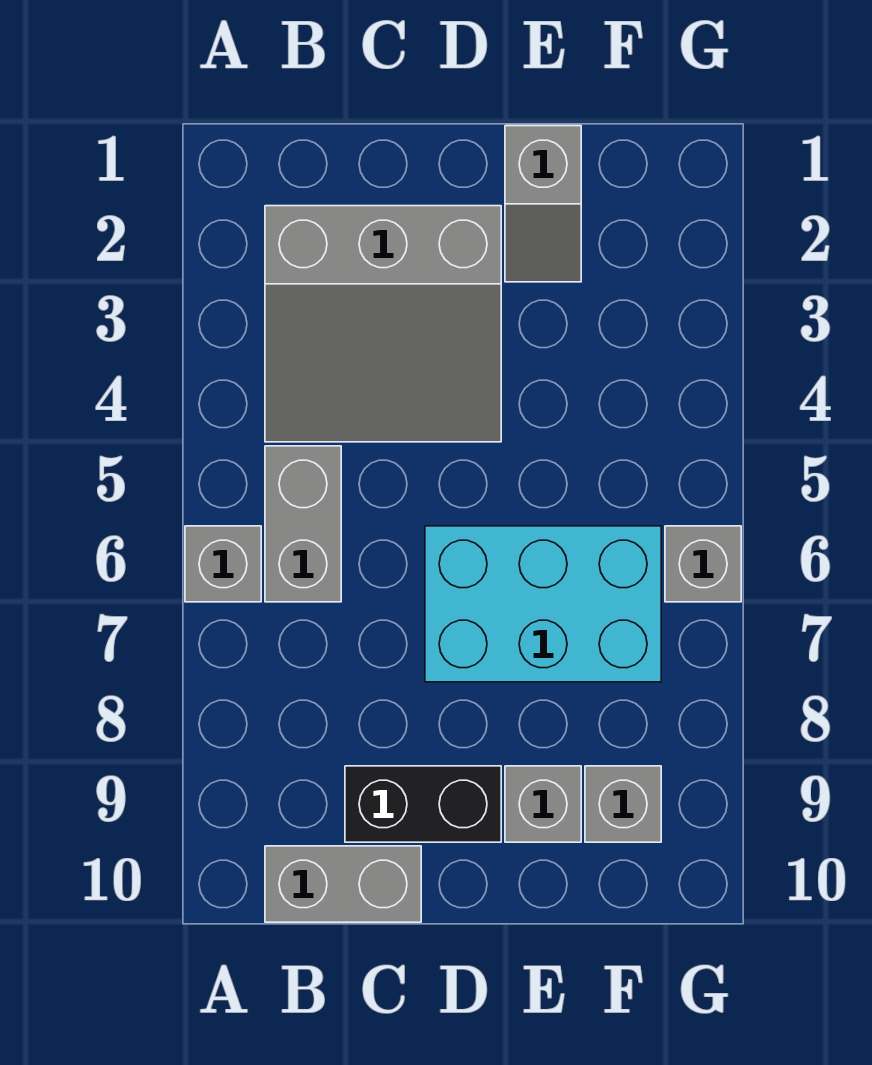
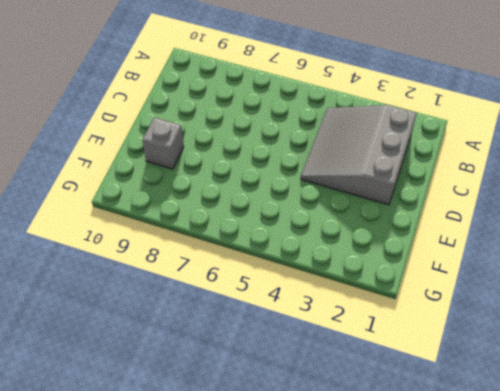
none -> grey brick A6 level 1
none -> grey brick B5:B6 level 1

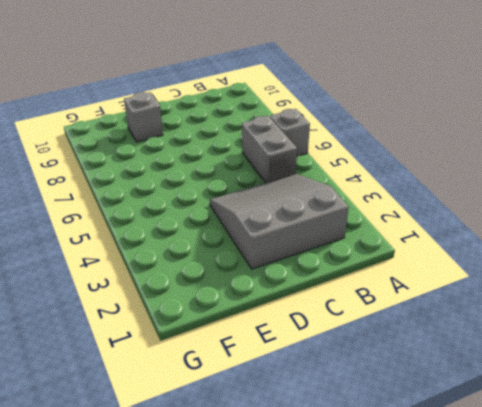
none -> grey brick B10:C10 level 1
none -> black brick C9:D9 level 1

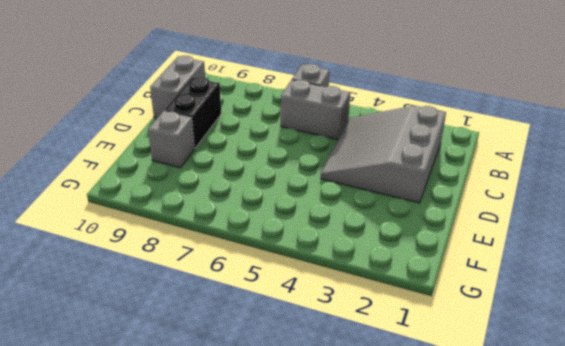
none -> cyan brick D6:F7 level 1
none -> grey slope E1:E2 level 1 top 1

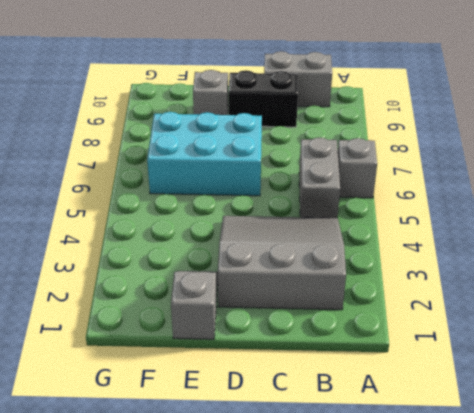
none -> grey brick F9 level 1
none -> grey brick G6 level 1

